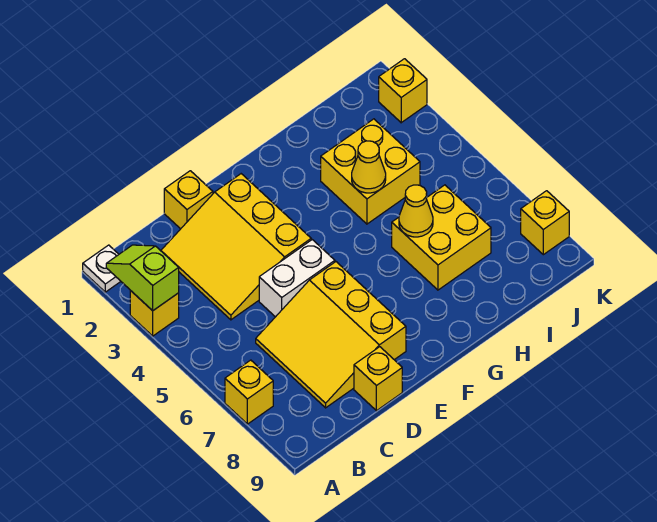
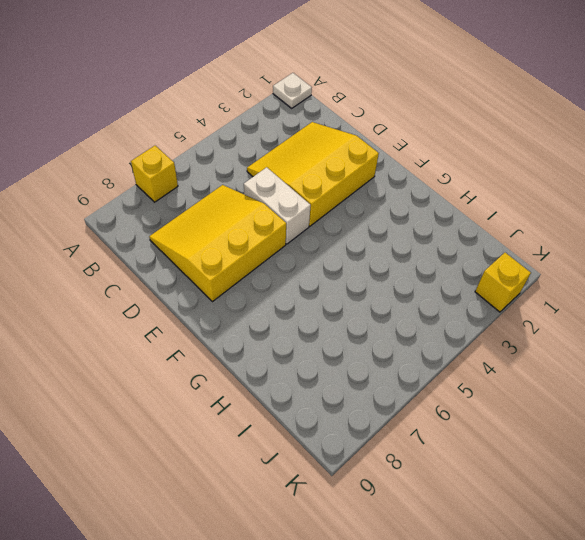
none -> yellow brick A3 level 1
none -> yellow brick D1 level 1
none -> yellow brick D9 level 1

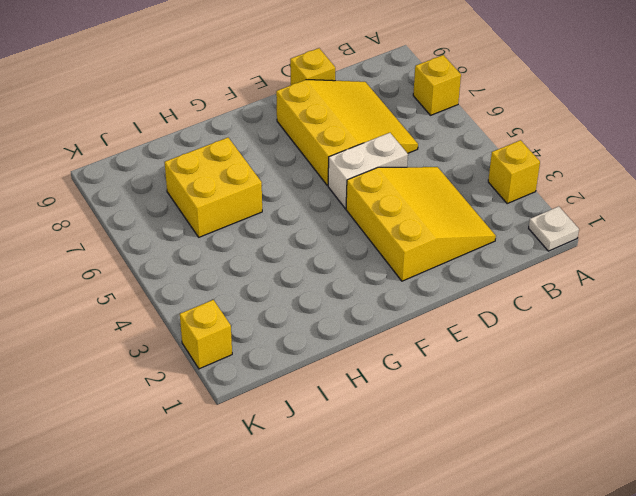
none -> yellow brick D1 level 1
none -> yellow brick H3:I4 level 1
none -> yellow brick K8 level 1

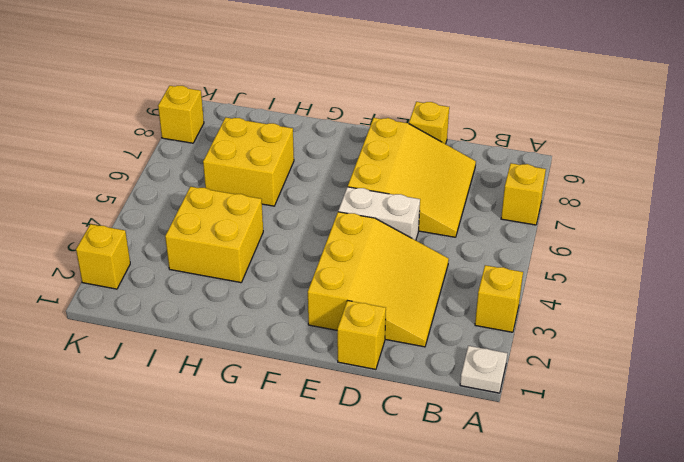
none -> lime slope A2:A3 level 2 top 3
none -> yellow cone H4 level 2
none -> yellow cone H6 level 2

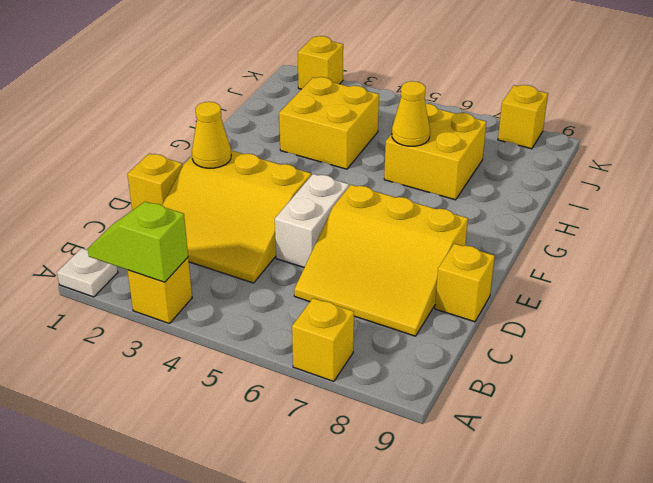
yellow cone E2 level 2 -> yellow cone H4 level 2

